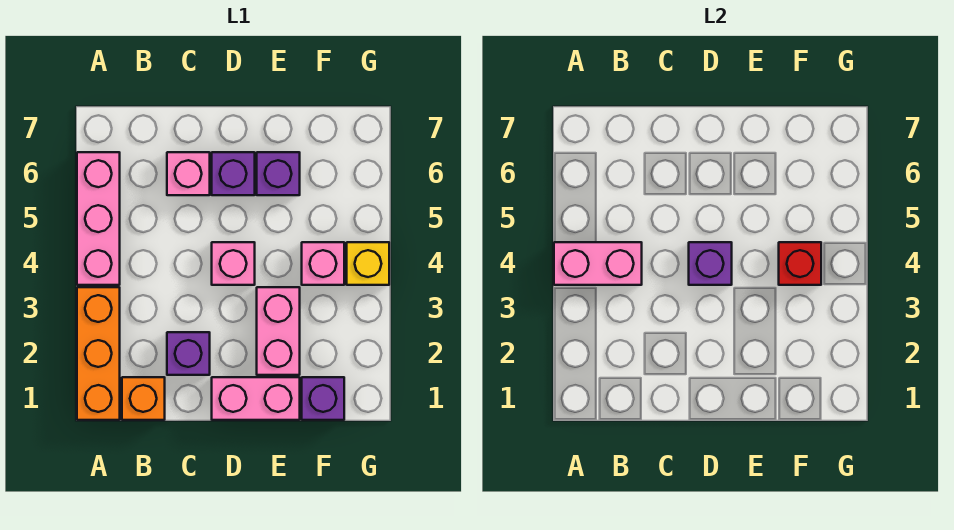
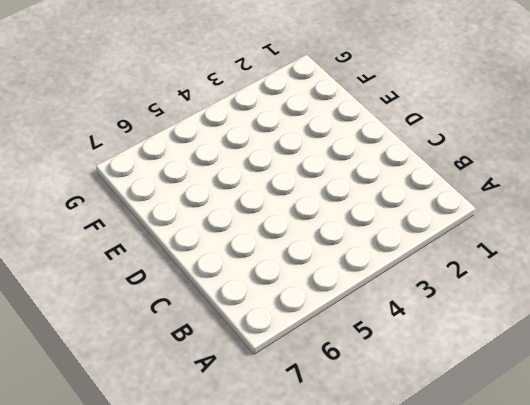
none -> orange brick A1:A3 level 1
none -> pink brick A4:A6 level 1
none -> orange brick B1 level 1

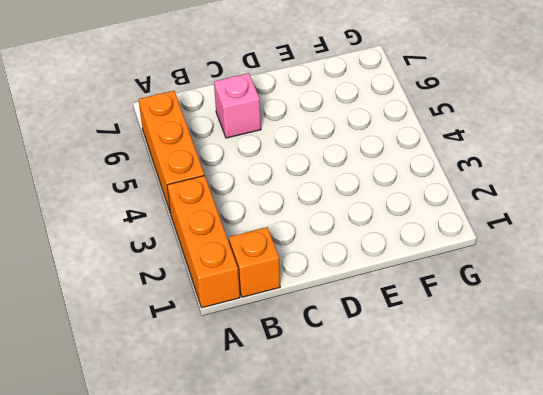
orange brick A4:A6 level 1 -> pink brick A4:A6 level 1
none -> purple brick C2 level 1
none -> pink brick D1:E1 level 1
none -> pink brick D4 level 1

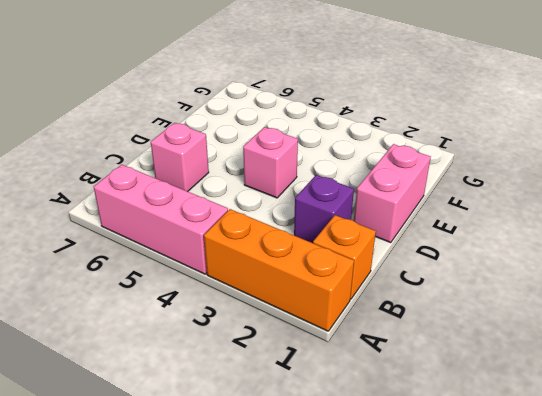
none -> purple brick D6 level 1
none -> pink brick E2:E3 level 1
none -> purple brick E6 level 1

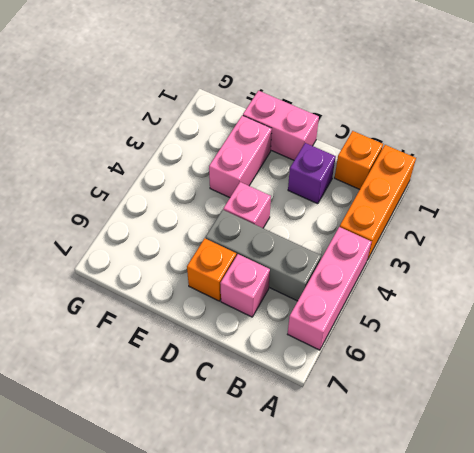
grey brick B5:D5 level 1 -> none
orange brick D6 level 1 -> purple brick D6 level 1
none -> purple brick E6 level 1
none -> purple brick F1 level 1
none -> pink brick F4 level 1

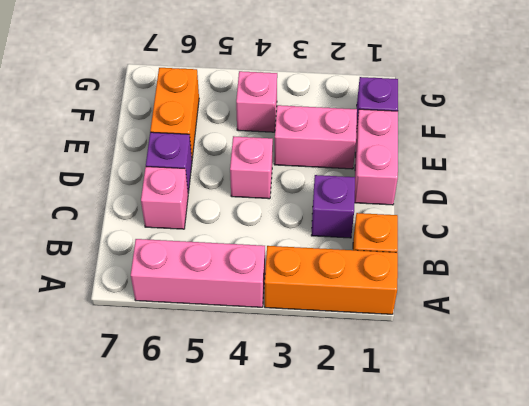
orange brick E6:F6 level 1 -> purple brick E6 level 1
none -> yellow brick G4 level 1
none -> pink brick A4:B4 level 2
none -> purple brick D4 level 2

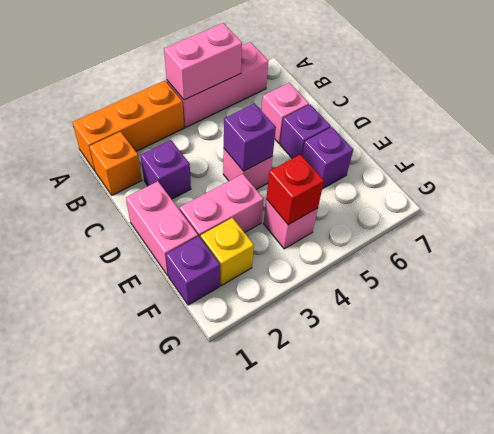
pink brick A4:A5 level 2 -> pink brick A4:B4 level 2
yellow brick F2 level 1 -> yellow brick G4 level 1

